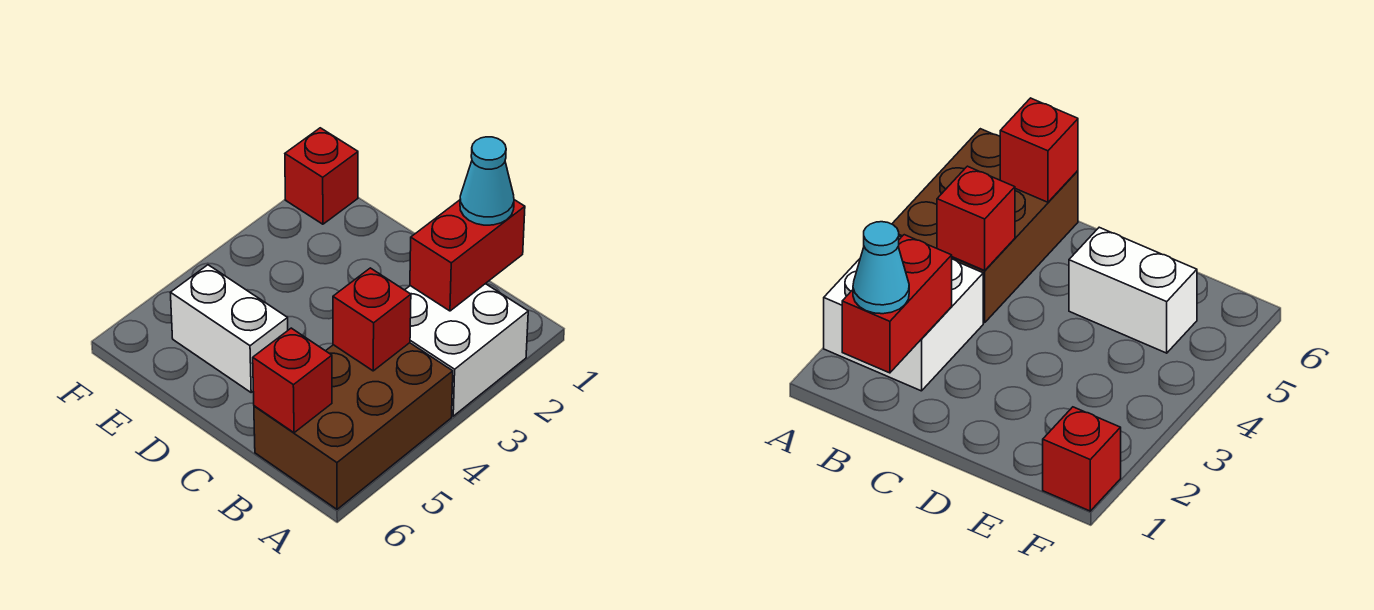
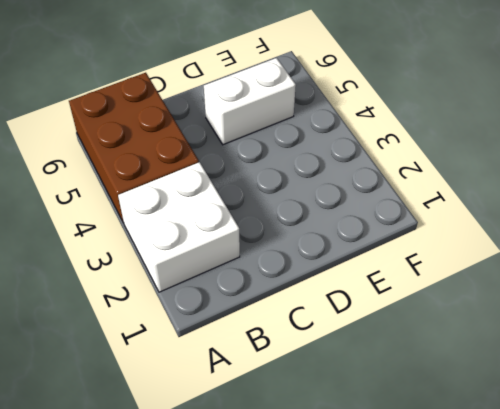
none -> red brick F1 level 1
none -> red brick B1:B2 level 2

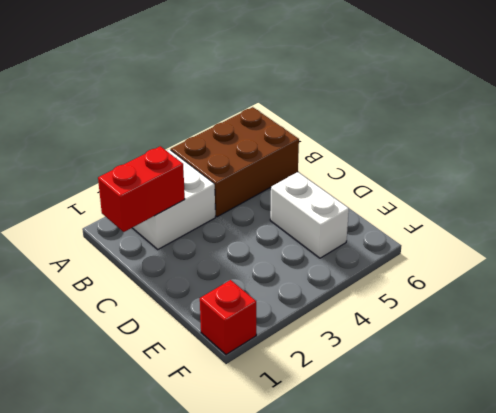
none -> red brick B4 level 2
none -> red brick B6 level 2

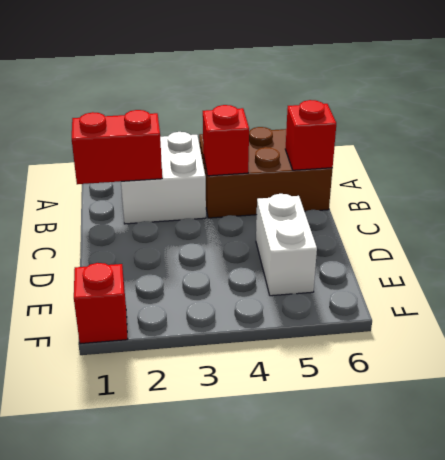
none -> cyan cone B1 level 3

